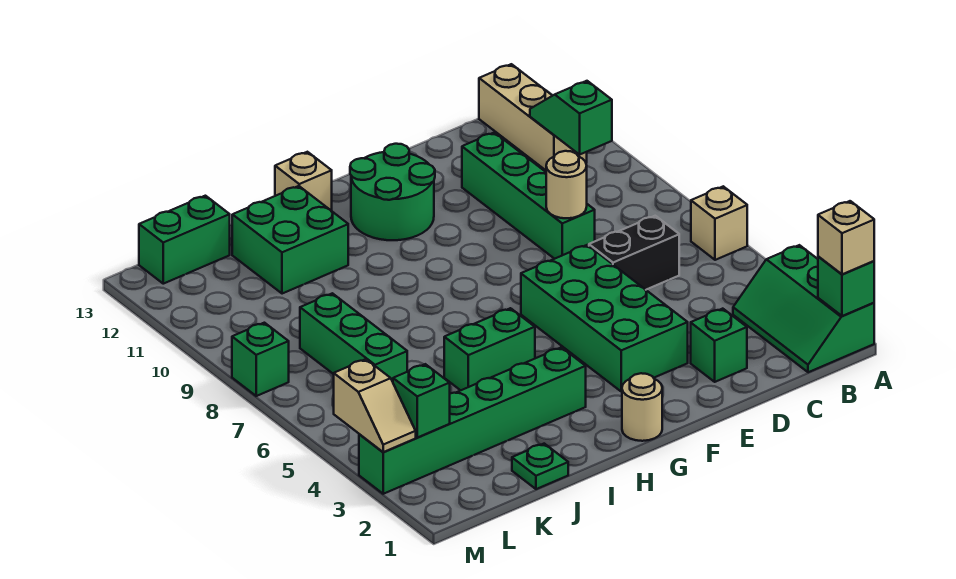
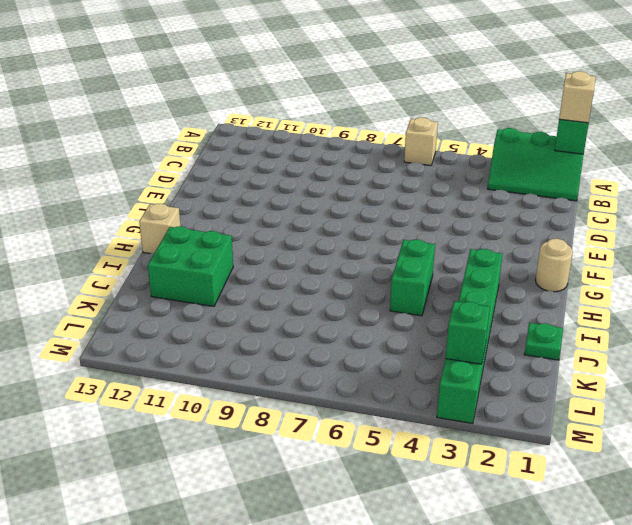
none -> tan brick B11:B13 level 1
none -> black brick C6:D6 level 1
none -> green brick D2 level 1

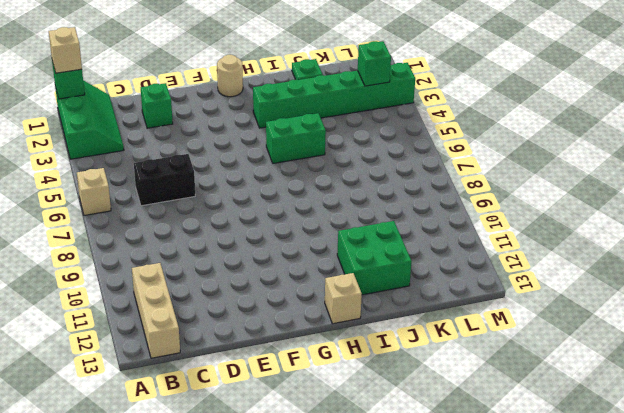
none -> green brick D8:D11 level 1
none -> green brick E3:F6 level 1
none -> green round brick F11:G12 level 1

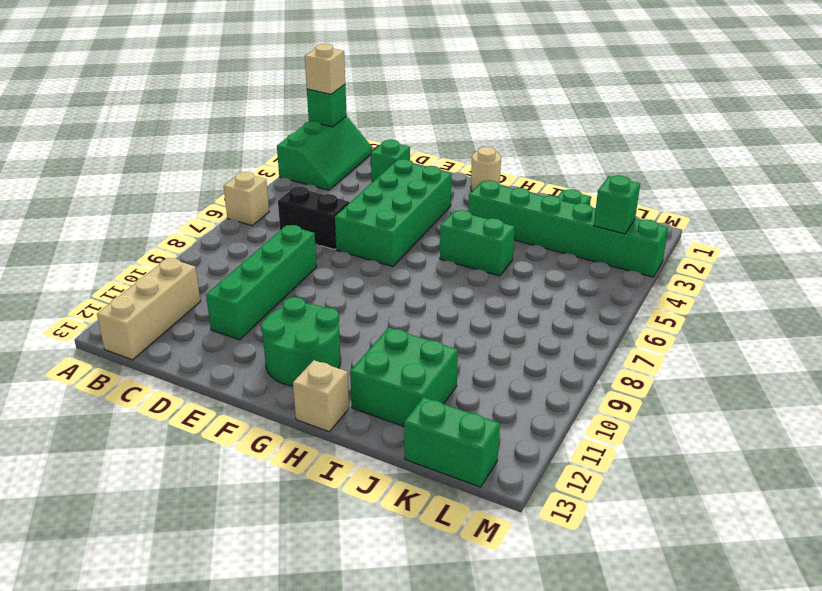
none -> green brick K6:K8 level 1
none -> green brick M8 level 1
none -> green slope B10:B11 level 2 top 10

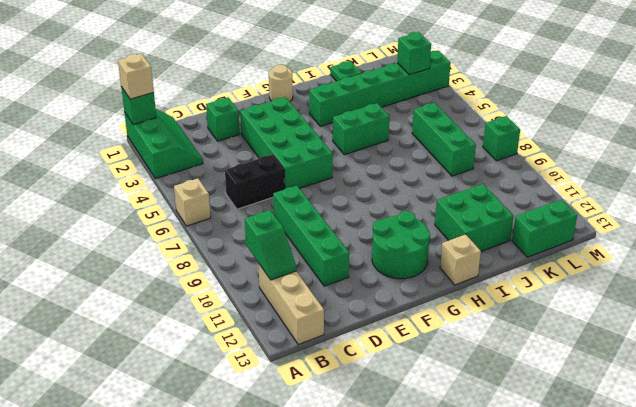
none -> tan round brick D8 level 2
none -> tan slope M3:M4 level 2 top 4

